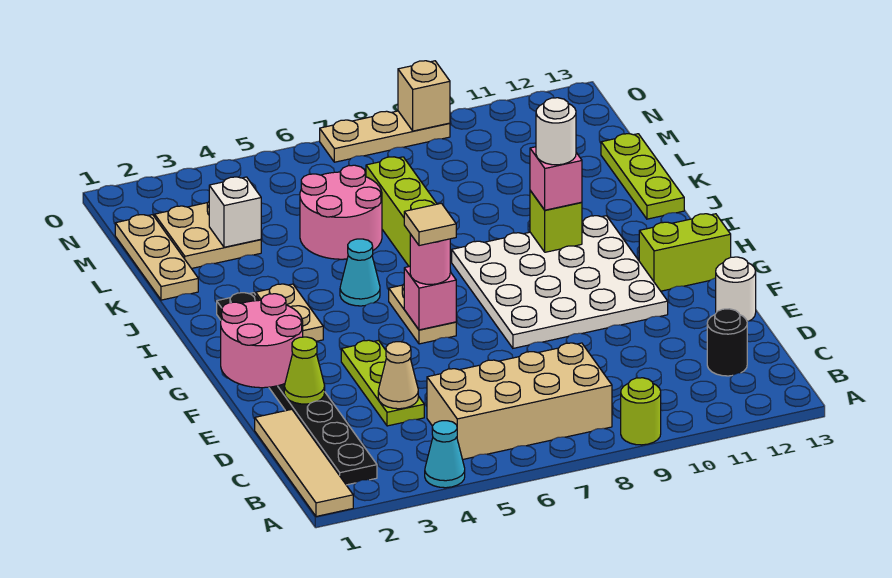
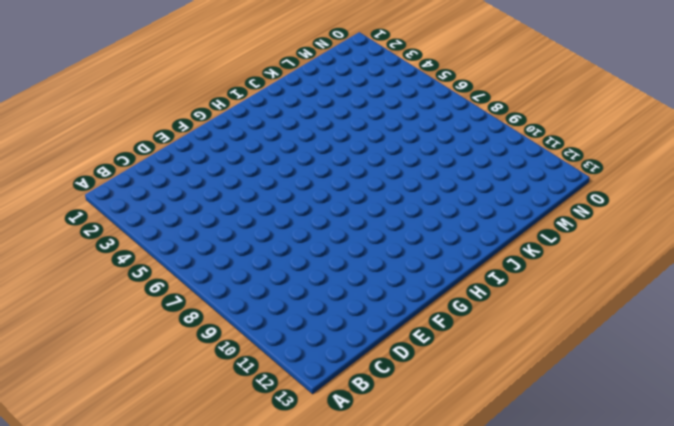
none -> tan tile A1:D1 level 1
none -> cyan cone A4 level 1
none -> lime round brick A9 level 1
none -> black plate B2:I2 level 1

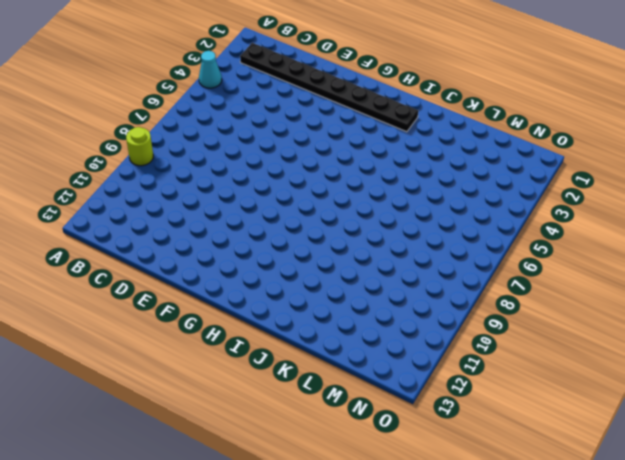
none -> tan tile A1:D1 level 1
none -> tan brick B5:C8 level 1
none -> black round brick C12 level 1
none -> lime plate D4:F4 level 1

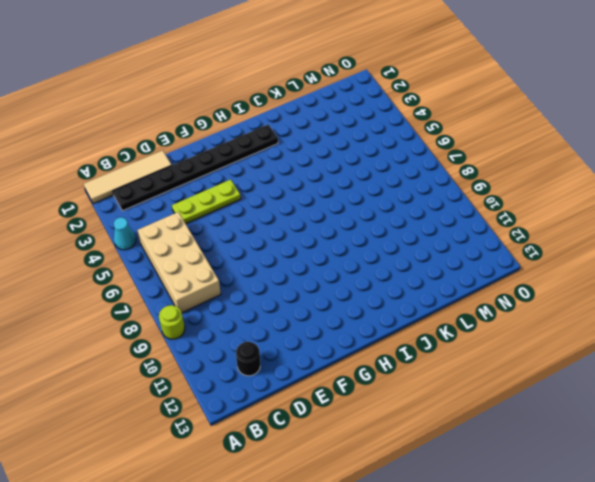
none -> white round brick E13 level 1
none -> white plate F8:I11 level 1
none -> tan plate G6:H6 level 1
none -> lime brick G12:G13 level 1

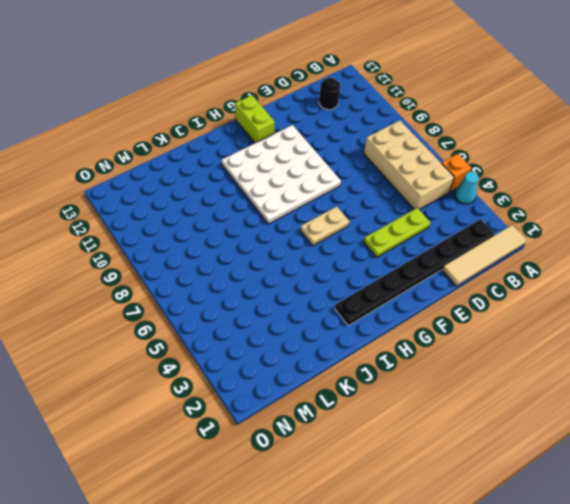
orange brick A5 level 1 -> none
none -> lime round brick A9 level 1
none -> white round brick E13 level 1
none -> tan plate H3:I3 level 1
none -> cyan cone I5 level 1

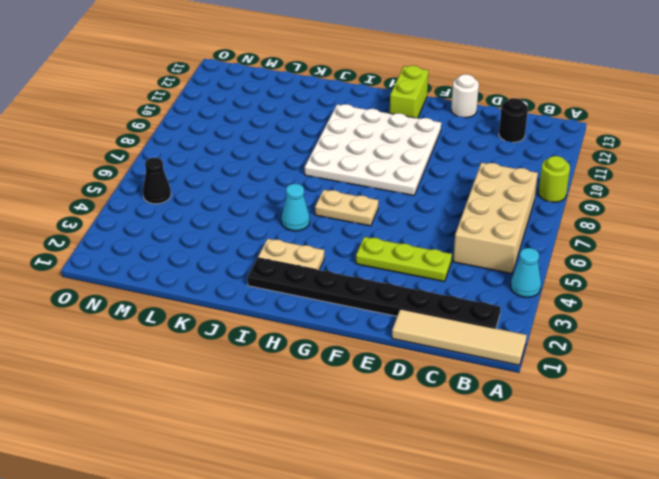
black cone N5 level 1 -> none
none -> lime brick J7:L7 level 1
none -> lime plate J13:L13 level 1
none -> tan plate K1:M1 level 1
none -> pink round brick K5:L6 level 1

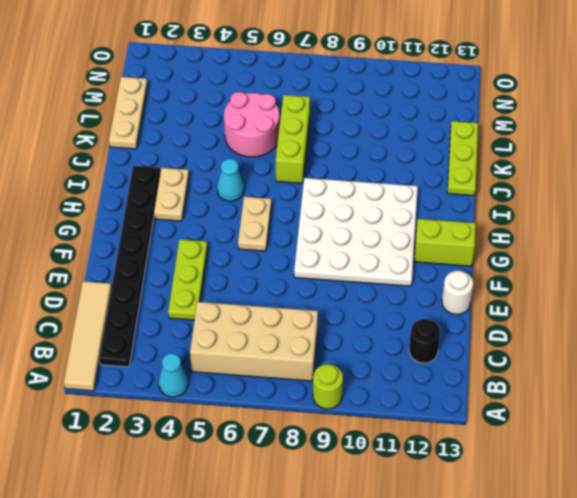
none -> tan plate L2:M3 level 1
none -> tan plate O7:O9 level 1
none -> tan cone D4 level 2
none -> lime cone E2 level 2

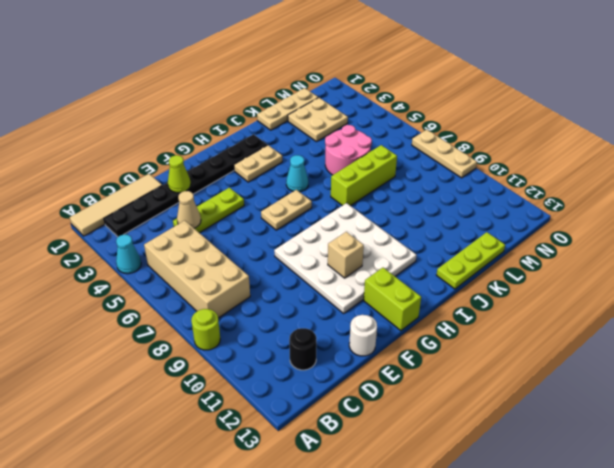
tan brick G10 level 2 -> tan brick O9 level 2
none -> pink round brick F1:G2 level 2
none -> pink brick G6 level 2
none -> lime brick I10 level 2
none -> white brick L3 level 2

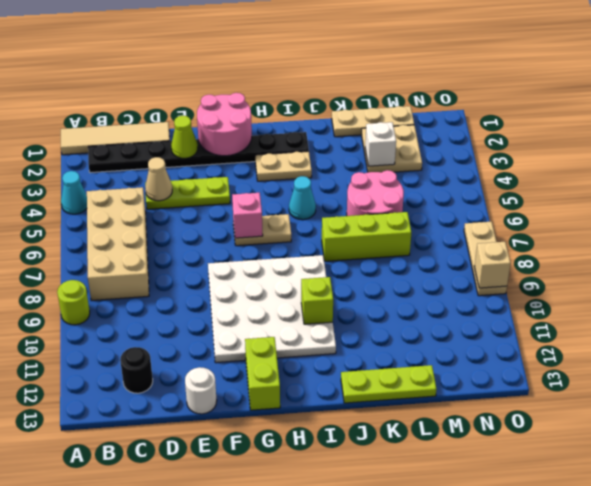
none -> pink round brick G6 level 3
none -> pink brick I10 level 3
none -> tan tile G6 level 4
none -> white round brick I10 level 4

